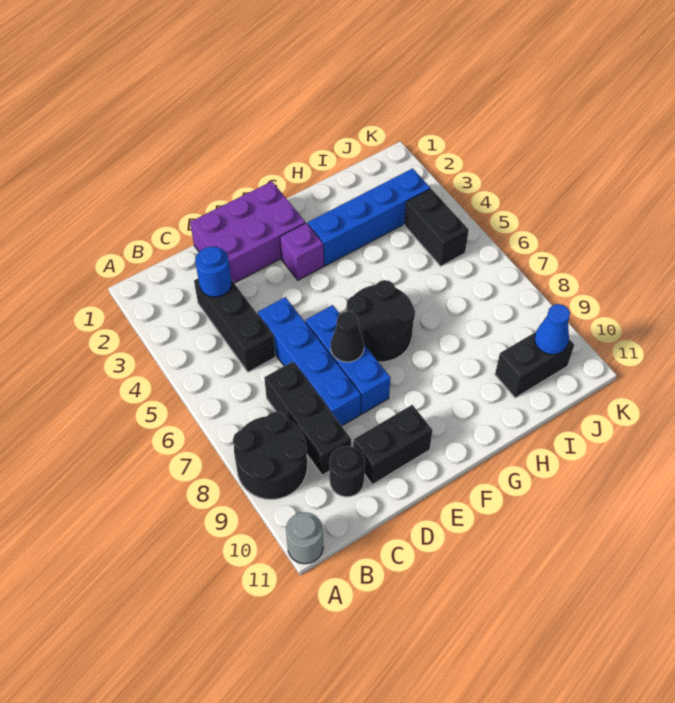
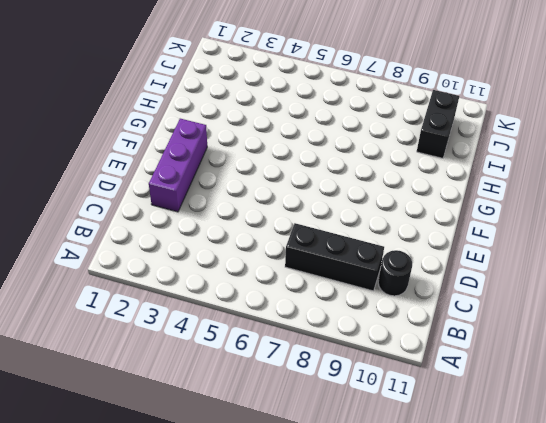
purple brick D2:F2 level 1 -> purple brick D1:F2 level 1
none -> black round brick A8:B9 level 1
none -> grey round brick A11 level 1
none -> black brick C3:C5 level 1

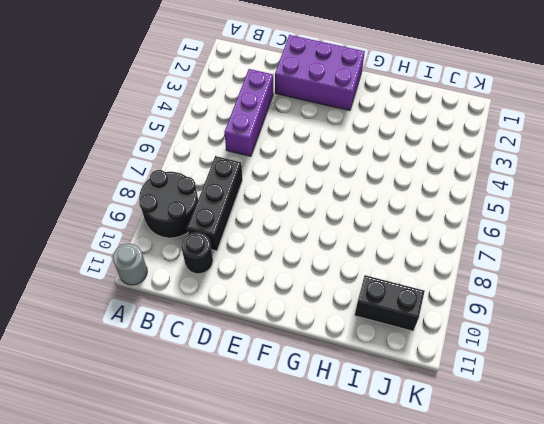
purple brick C3:C5 level 1 -> black brick C3:C5 level 1
none -> blue brick D5:D8 level 1
none -> black brick D10:E10 level 1
none -> blue brick E6:E8 level 1

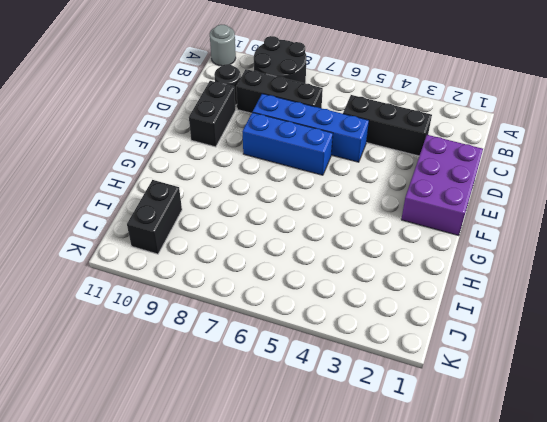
none -> purple brick F3 level 1
none -> black round brick F6:G7 level 1
none -> blue brick G3:J3 level 1

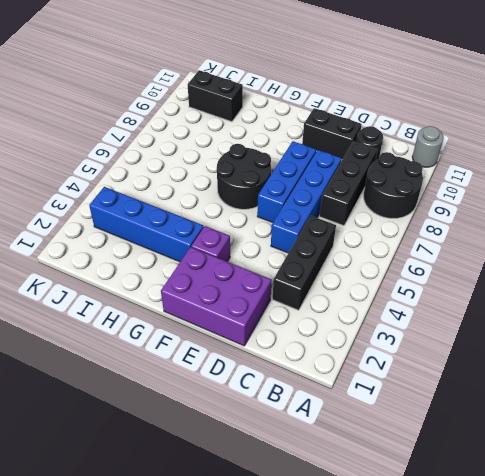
none -> black brick J4:J5 level 1
none -> blue round brick C3 level 2
none -> black cone E7 level 2

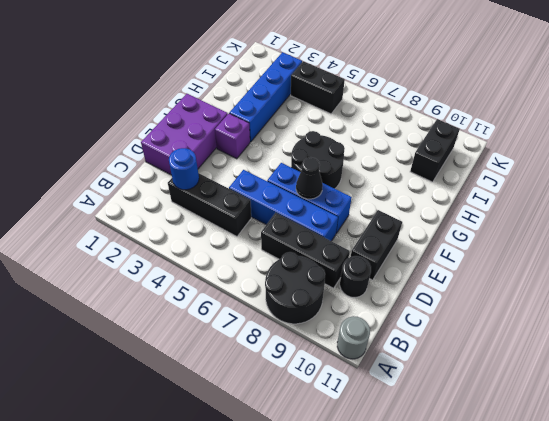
none -> blue cone J10 level 2

